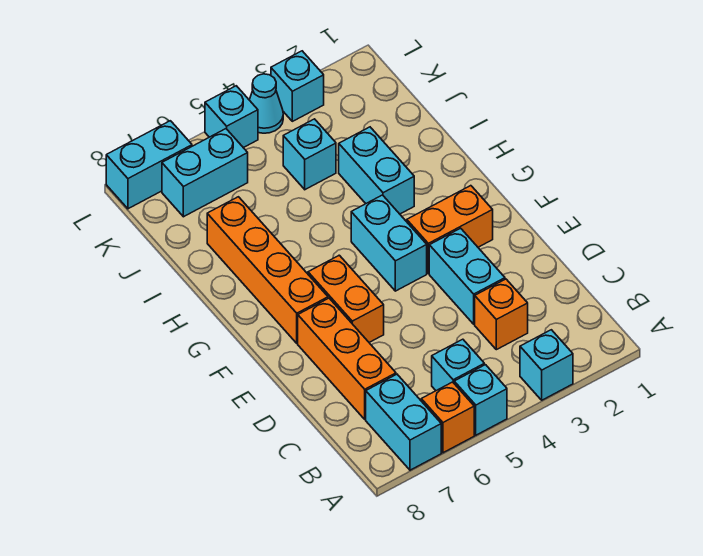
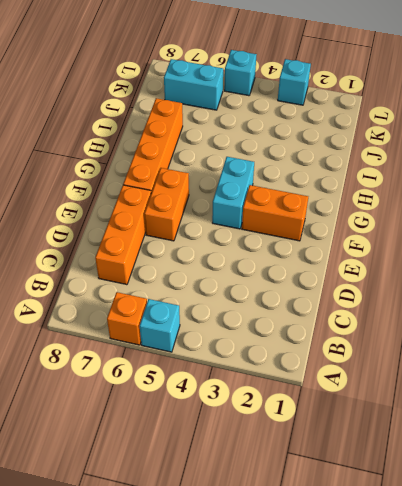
none -> cyan brick A3 level 1
none -> cyan brick A7:B7 level 1
none -> cyan brick B5 level 1

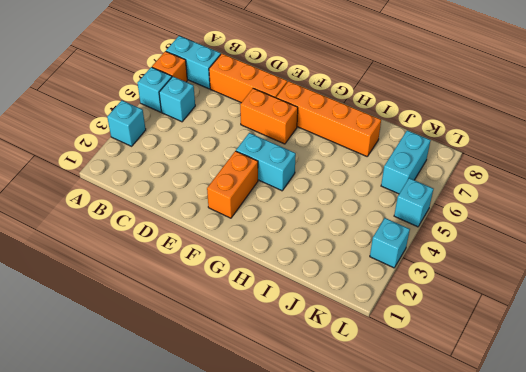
none -> orange brick C3 level 1
none -> cyan brick D3:E3 level 1
none -> cyan brick H3:I3 level 1

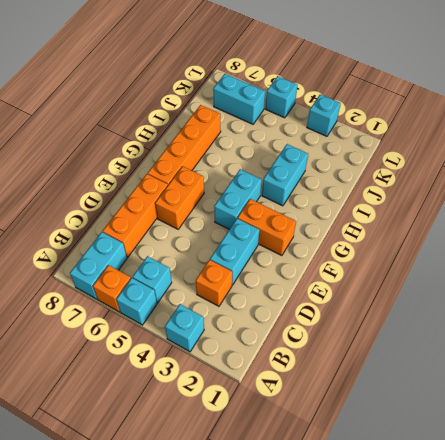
none -> cyan brick J4 level 1
none -> cyan cone L4 level 1
none -> cyan brick L7:L8 level 1

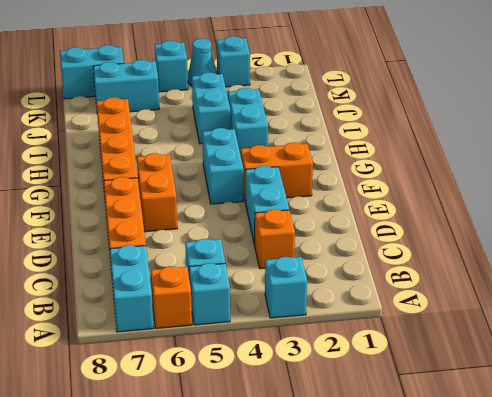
cyan brick I4:J4 level 1 -> cyan brick J4 level 1

